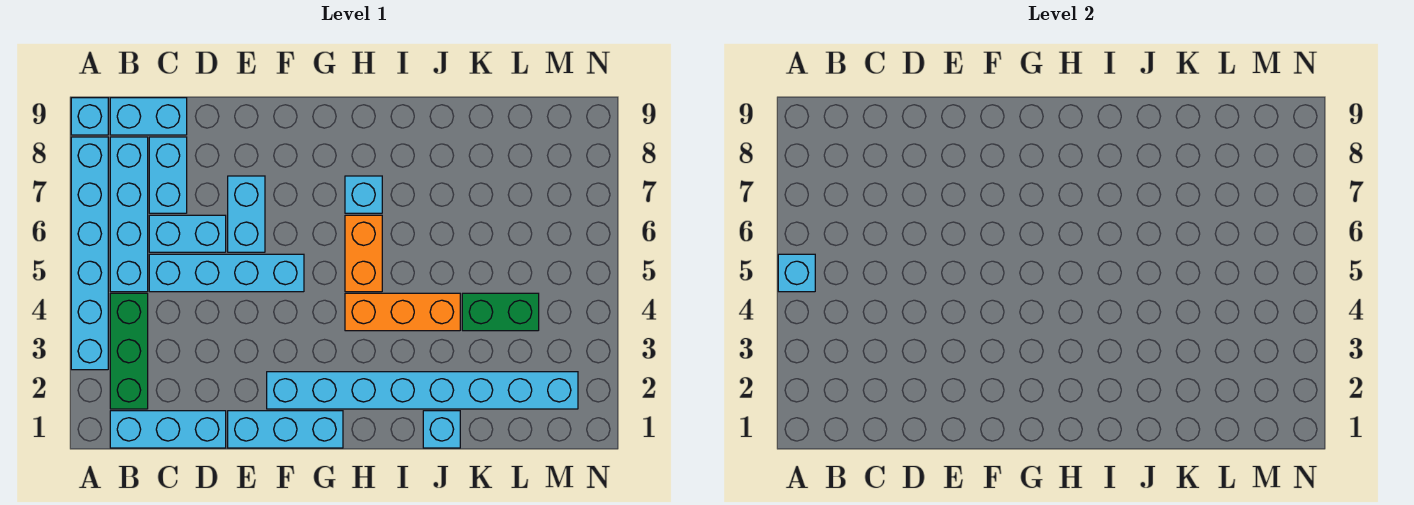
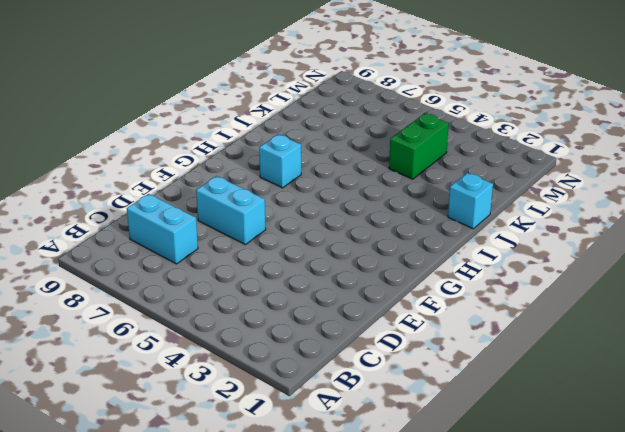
none -> cyan brick A3:A8 level 1
none -> cyan brick A9 level 1
none -> cyan brick B1:D1 level 1

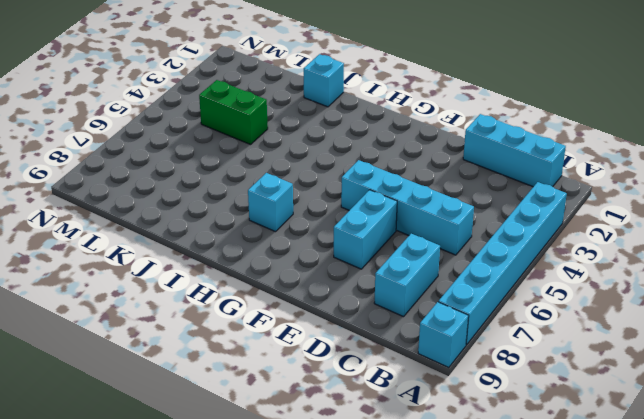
none -> green brick B2:B4 level 1
none -> cyan brick B5:B8 level 1
none -> cyan brick B9:C9 level 1

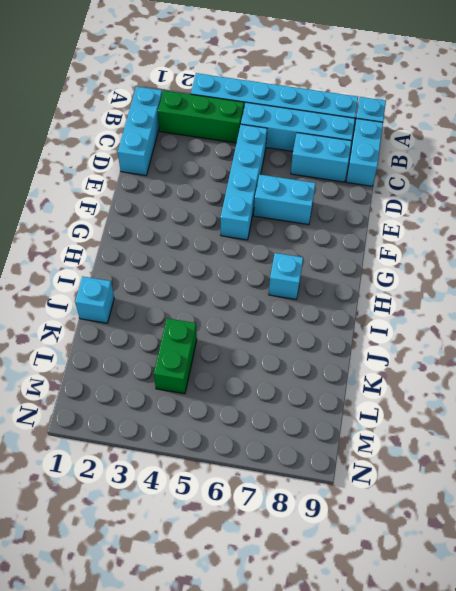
none -> cyan brick C6:D6 level 1
none -> cyan brick E1:G1 level 1
none -> cyan brick F2:M2 level 1

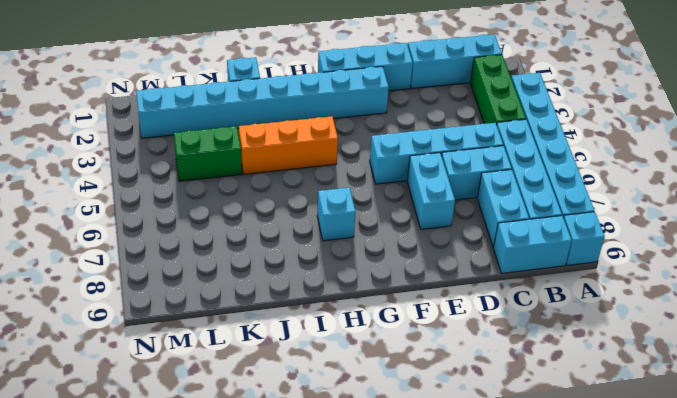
none -> orange brick H5:H6 level 1
none -> cyan brick A5 level 2

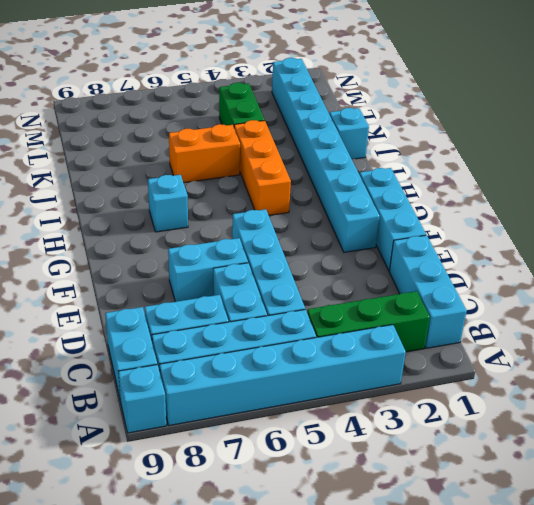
orange brick J5:J6 level 1 -> orange brick H5:H6 level 1
none -> cyan brick A5 level 2

